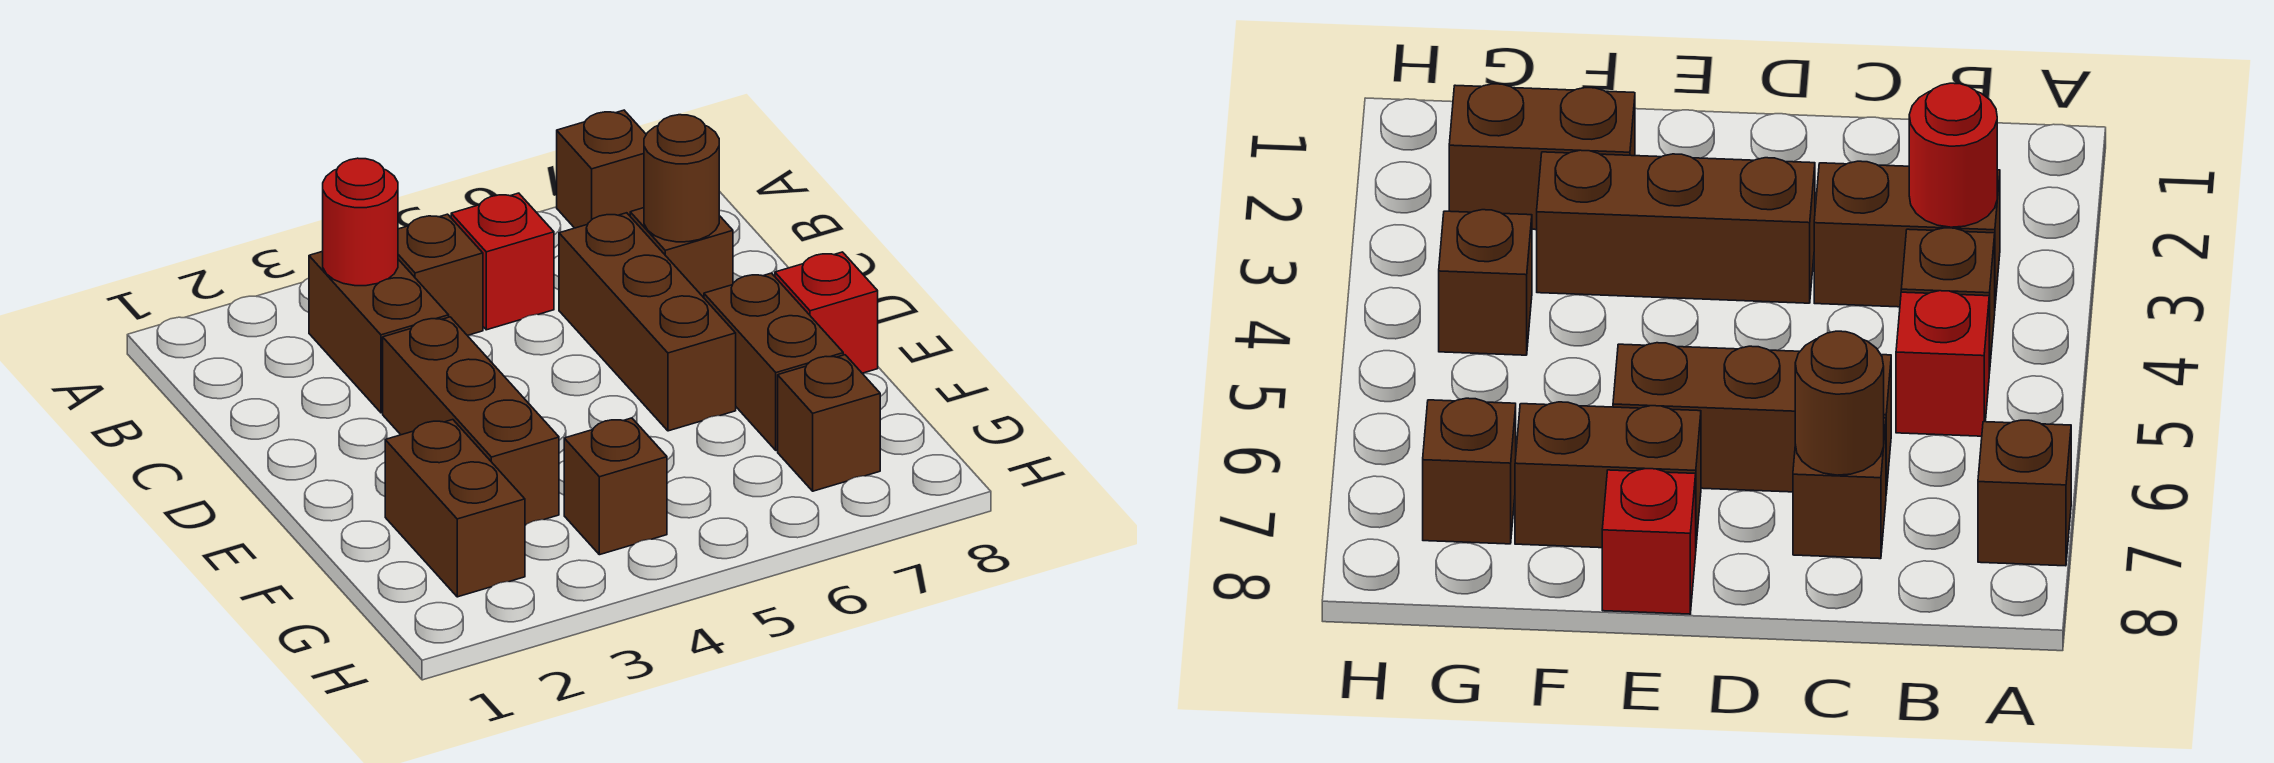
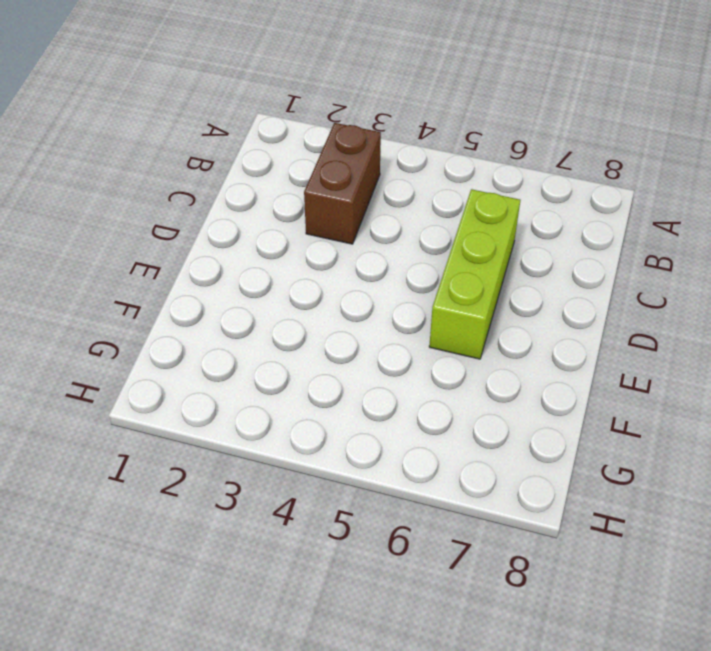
lime brick C6:E6 level 1 -> brown brick C6:E6 level 1
none -> brown brick A7 level 1
none -> brown brick B4 level 1
none -> red brick B5 level 1

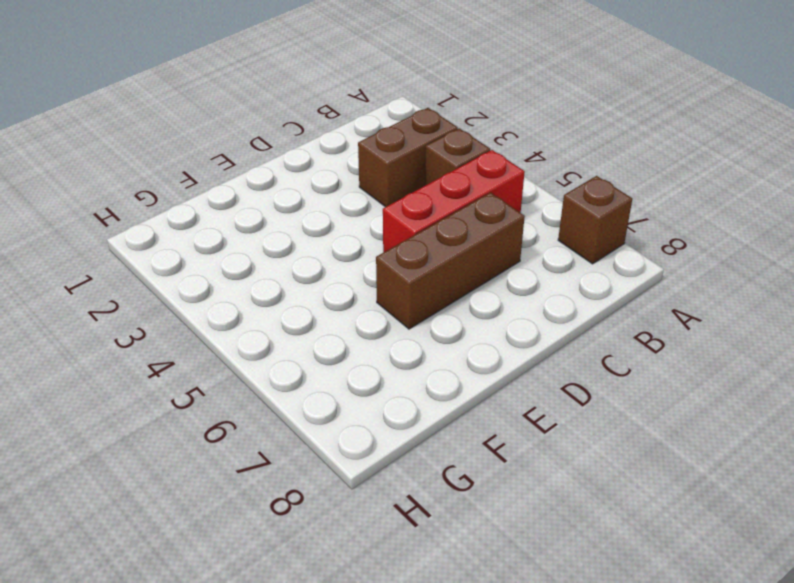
red brick B5:D5 level 1 -> red brick B5 level 1
none -> brown brick C7 level 1
none -> brown brick D3:F3 level 1
none -> brown brick E7:F7 level 1

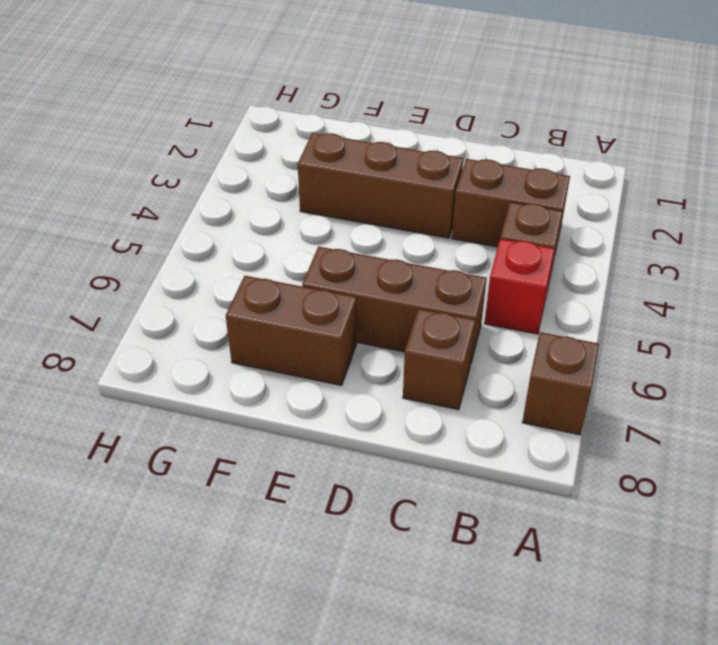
none -> red brick E8 level 1
none -> brown brick F2:G2 level 1
none -> brown brick G4 level 1

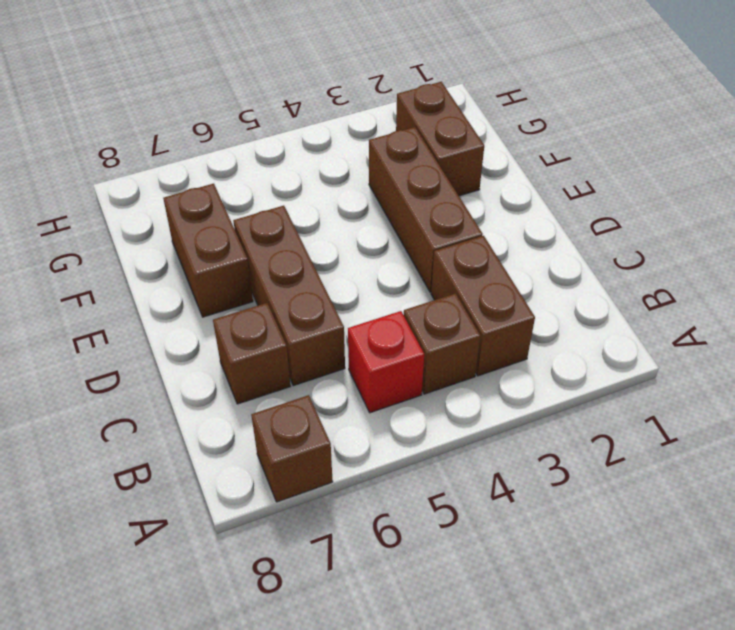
none -> red brick E8 level 1
none -> brown brick G4 level 1
none -> brown brick G7 level 1

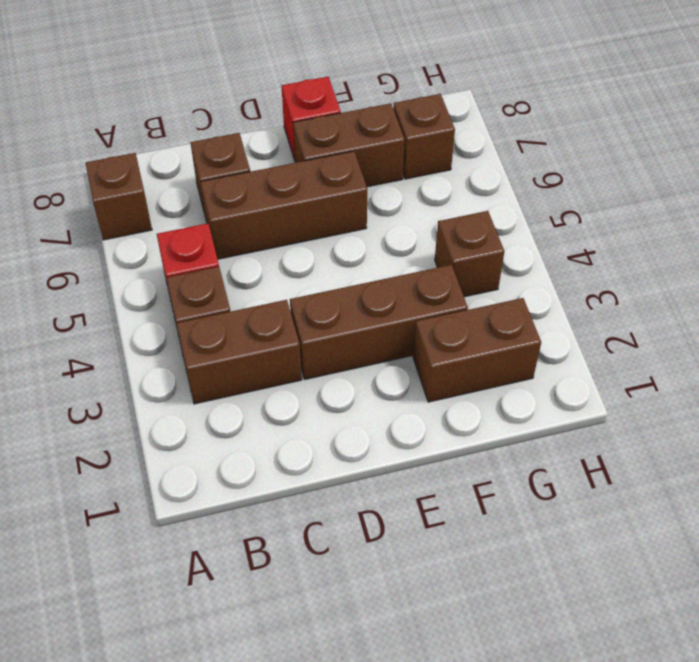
none -> red round brick B3 level 2
none -> brown round brick C7 level 2

